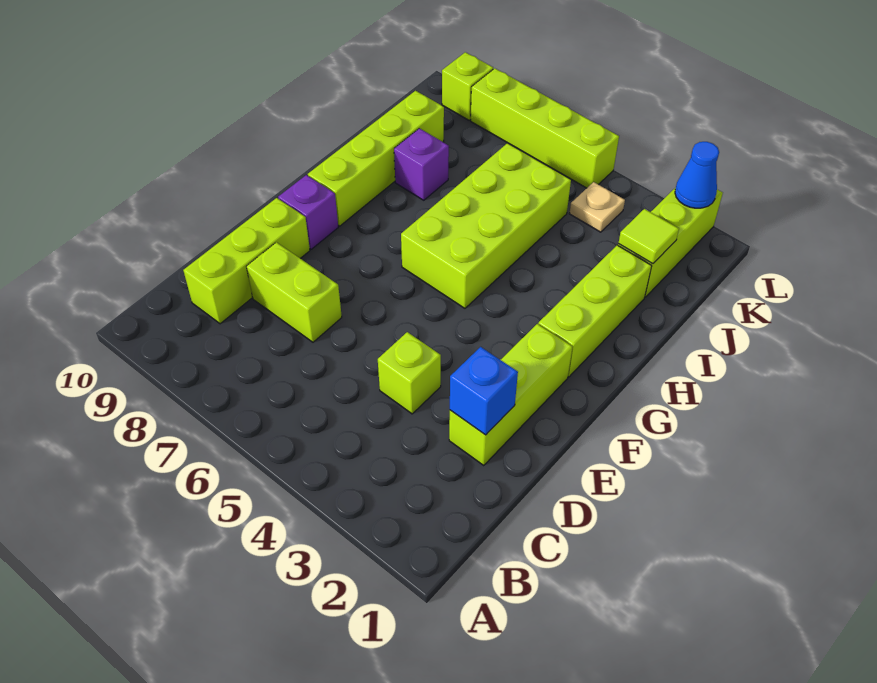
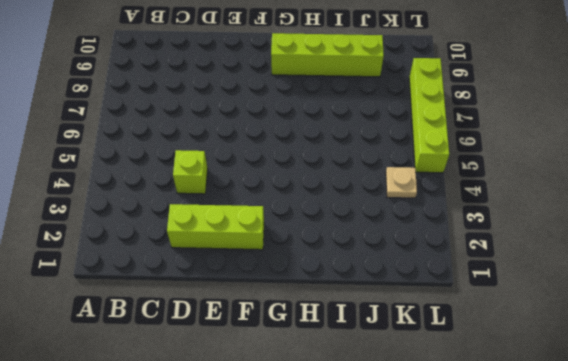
none -> lime brick C9:E9 level 1
none -> lime brick D7:D8 level 1
none -> purple brick F9 level 1

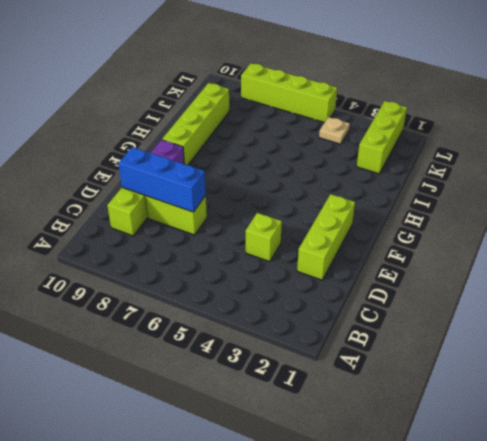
blue brick D7:D9 level 2 -> none
none -> lime brick G2:I2 level 1
none -> lime brick G5:J6 level 1
none -> purple brick I8 level 1

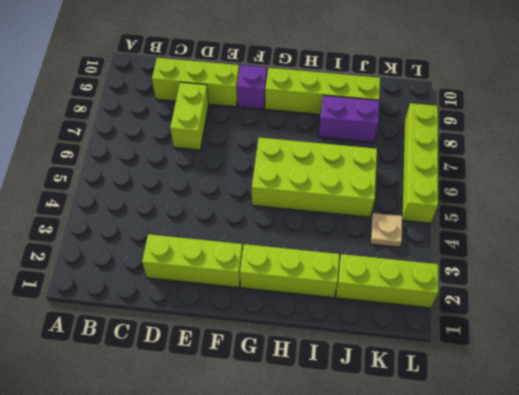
purple brick I8:J8 level 1 -> purple brick I8 level 1
none -> lime brick D4 level 1
none -> lime brick L9 level 1
none -> blue brick D2 level 2

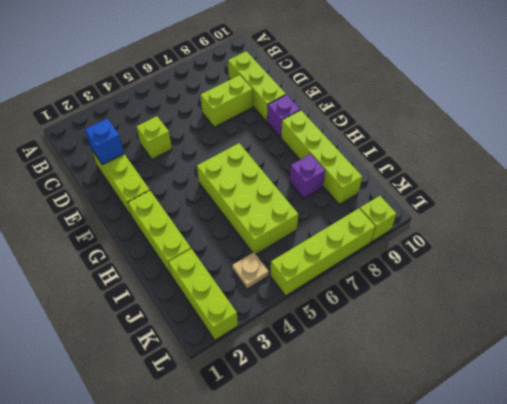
none -> lime tile J2 level 2
none -> blue cone L2 level 2

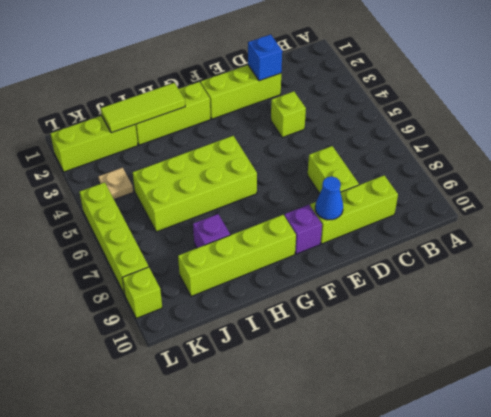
blue cone E9 level 2 -> blue cone L2 level 2
lime tile H2:J2 level 2 -> lime tile J2 level 2

